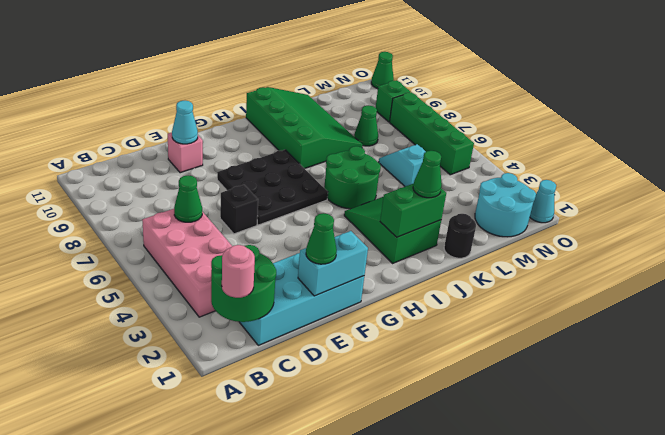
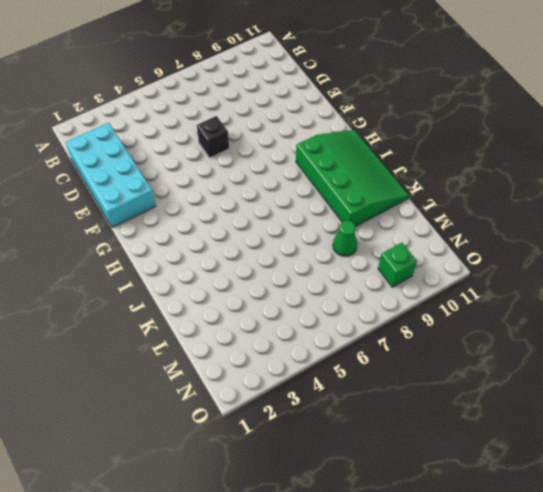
green slope H9:K11 level 1 top 9 -> green slope I8:K11 level 1 top I
none -> pink brick B3:C6 level 1
none -> pink brick E10 level 1
none -> black plate F6:H8 level 1

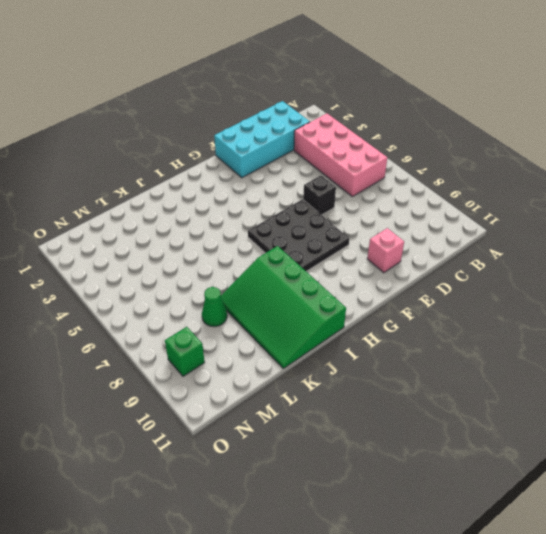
none -> green slope I2:J4 level 1 top 2
none -> green round brick I5:J6 level 1
none -> black round brick K1 level 1

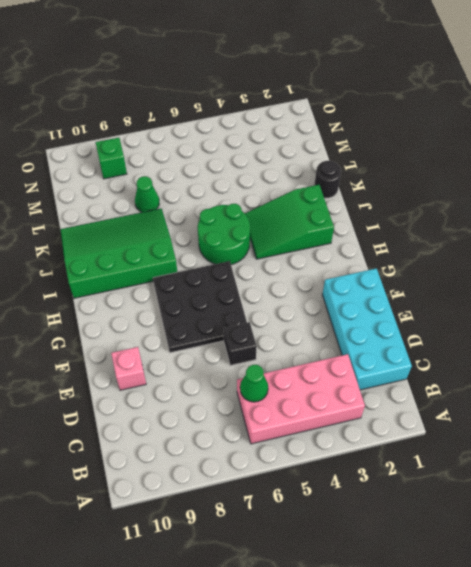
none -> cyan slope L5:L6 level 1 top 5
none -> cyan round brick M1:N2 level 1
none -> green brick N5:N8 level 1

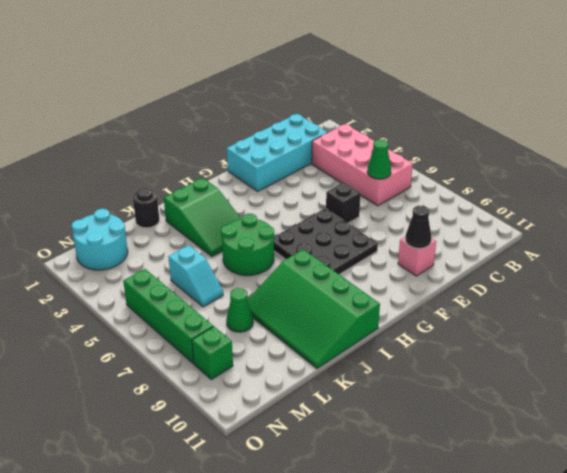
black cone E10 level 2 -> cyan cone E10 level 2
none -> cyan cone O1 level 1
none -> green cone O11 level 1
none -> green round brick B1:C2 level 2

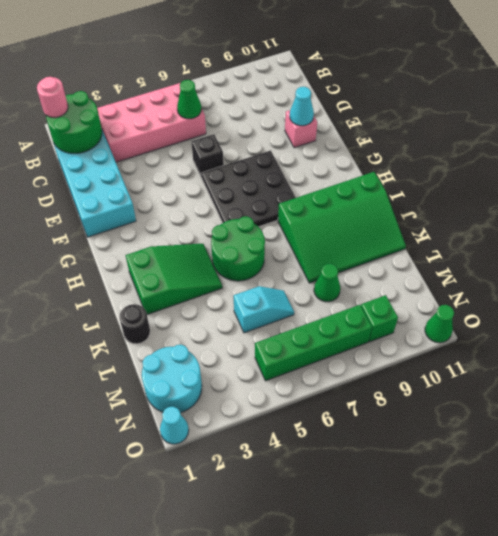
none -> cyan brick E1:F1 level 2
none -> green brick I2:J2 level 2
none -> green cone E1 level 3

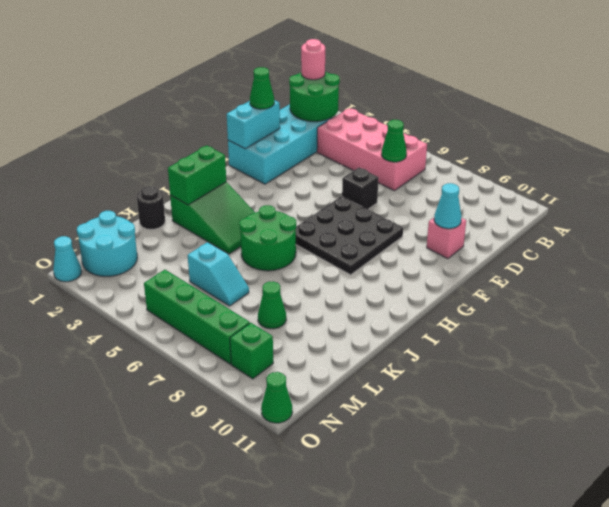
none -> green slope I8:K11 level 1 top I
none -> green cone J2 level 3

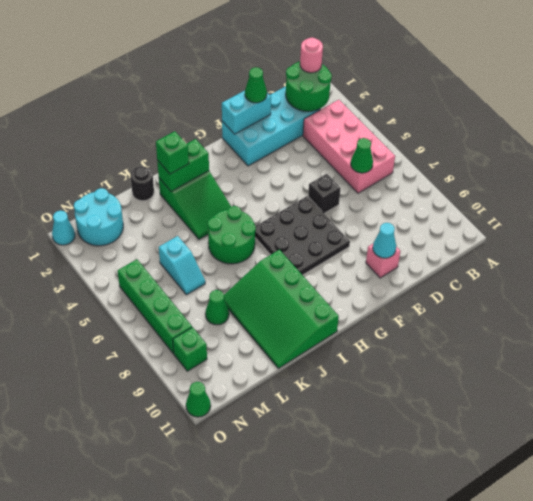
green brick J2 level 3 -> green cone J2 level 3

